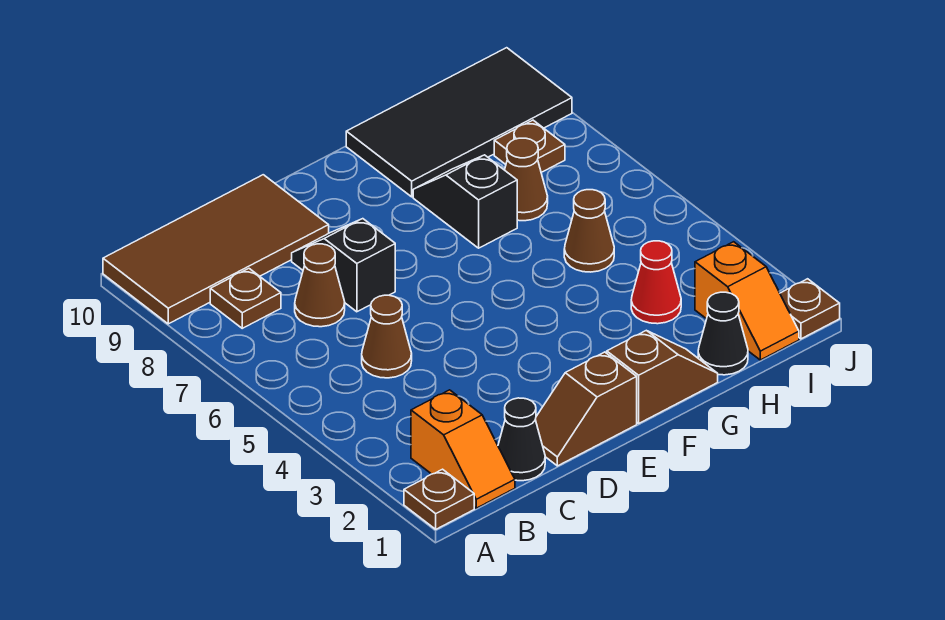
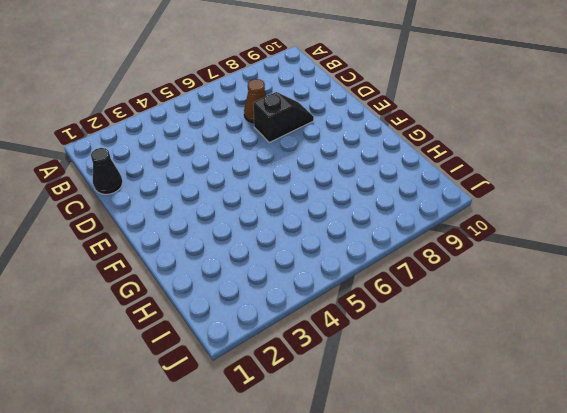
none -> brown plate A1 level 1
none -> brown tile A9:D10 level 1
none -> orange slope B1:B2 level 1 top 2

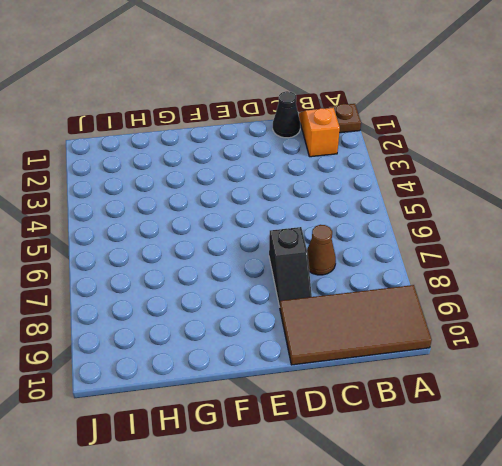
none -> brown plate B8 level 1
none -> brown cone C5 level 1
none -> brown slope D1:E1 level 1 top E

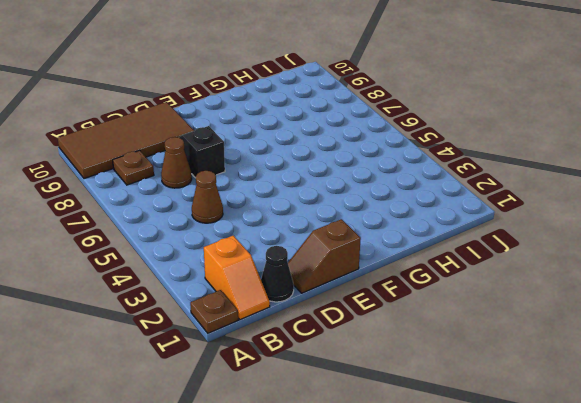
none -> brown slope F1:G1 level 1 top F
none -> black slope G7:G8 level 1 top 7
none -> black tile G9:J10 level 1

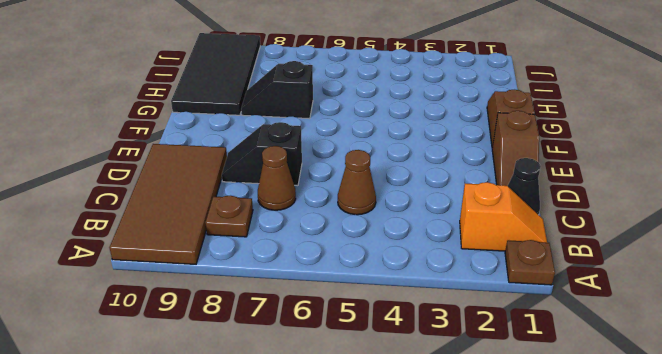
none -> black cone H1 level 1
none -> red cone H3 level 1
none -> brown cone H5 level 1

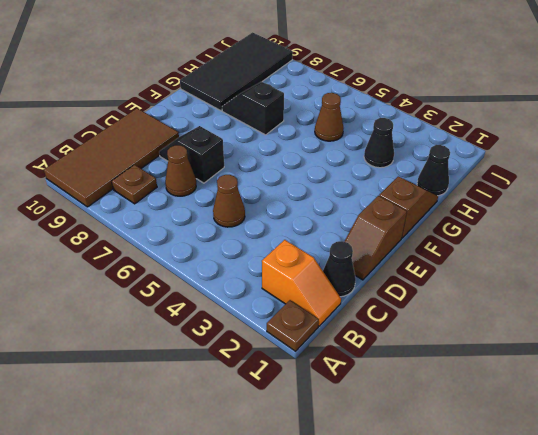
black cone H3 level 1 -> red cone H3 level 1
none -> brown cone H7 level 1
none -> orange slope I1:I2 level 1 top 2
none -> brown plate I8 level 1

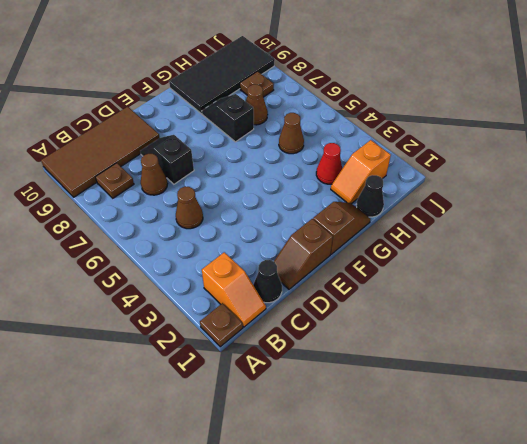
orange slope H2:I2 level 1 top I -> orange slope I1:I2 level 1 top 2
none -> brown plate J1 level 1

